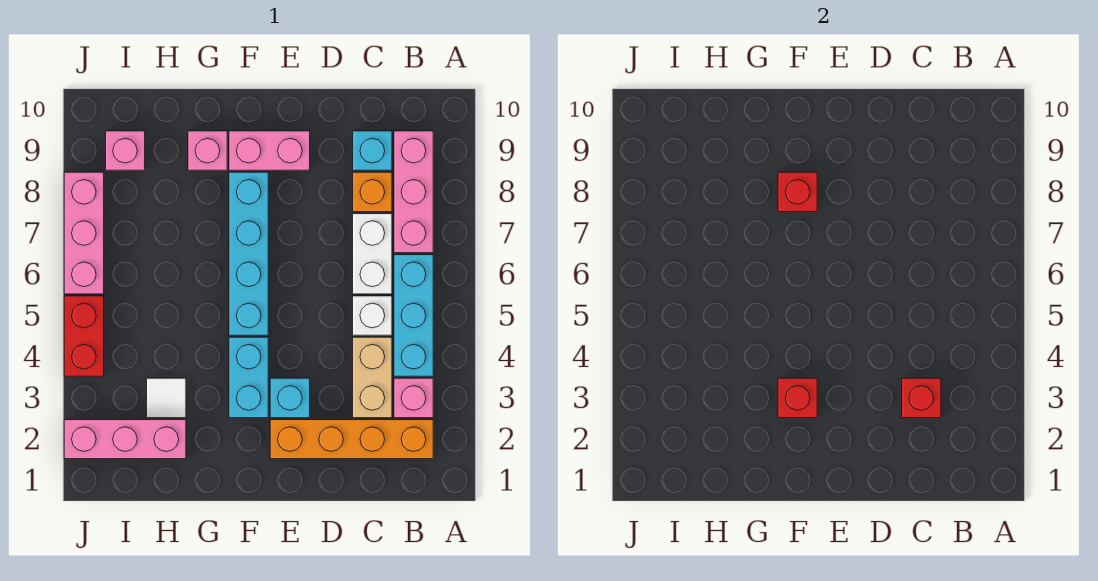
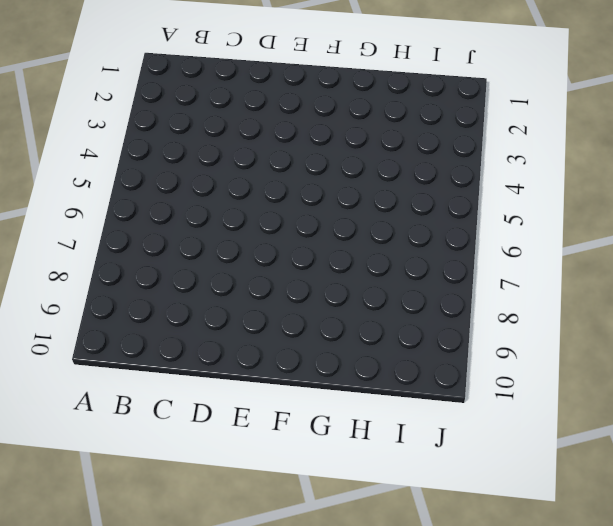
none -> orange brick B2:E2 level 1
none -> pink brick B3 level 1
none -> cyan brick B4:B6 level 1

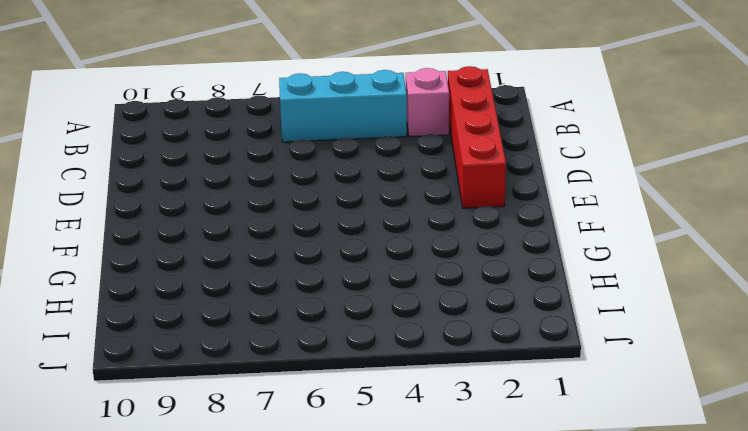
red brick B2:E2 level 1 -> orange brick B2:E2 level 1
none -> pink brick B7:B9 level 1
none -> tan brick C3:C4 level 1
none -> white brick C5 level 1

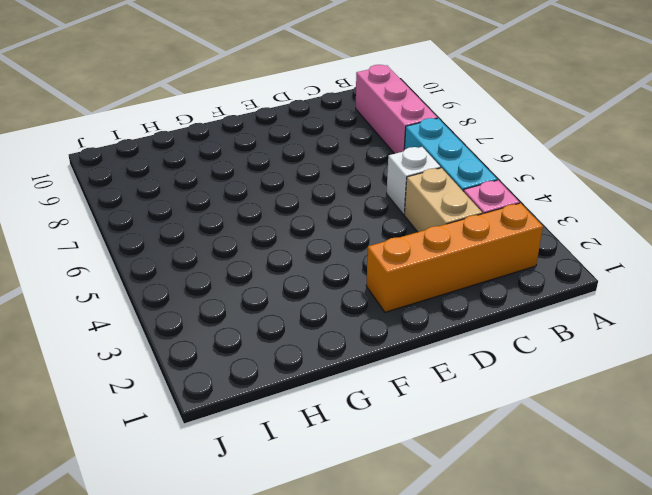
none -> white brick C6:C7 level 1
none -> orange brick C8 level 1
none -> cyan brick C9 level 1

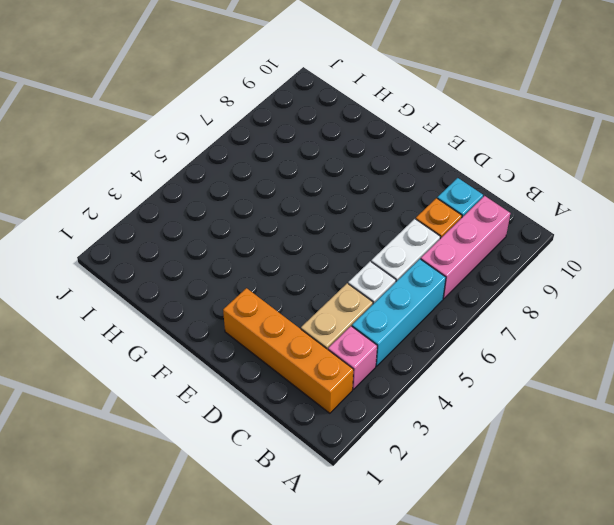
none -> cyan brick E3 level 1
none -> pink brick E9:F9 level 1
none -> cyan brick F3:F4 level 1

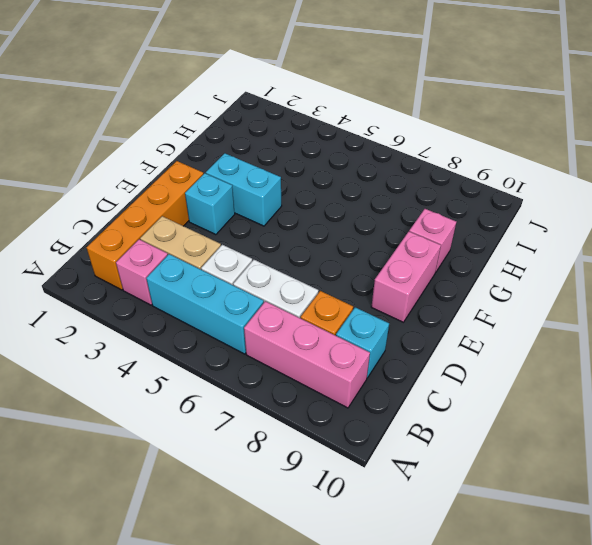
none -> cyan brick F5:F8 level 1
none -> pink brick H2:J2 level 1
none -> white tile H3 level 1

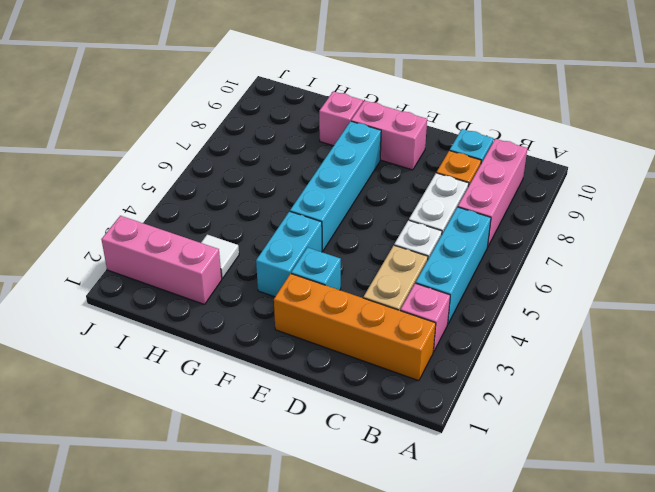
none -> pink brick I9 level 1
none -> red brick J4:J5 level 1
none -> pink brick J6:J8 level 1

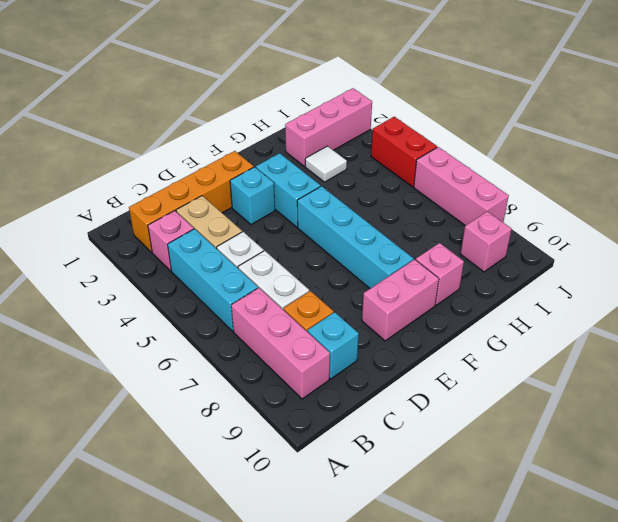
none -> red brick C3 level 2
none -> red brick F3 level 2
none -> red brick F8 level 2

